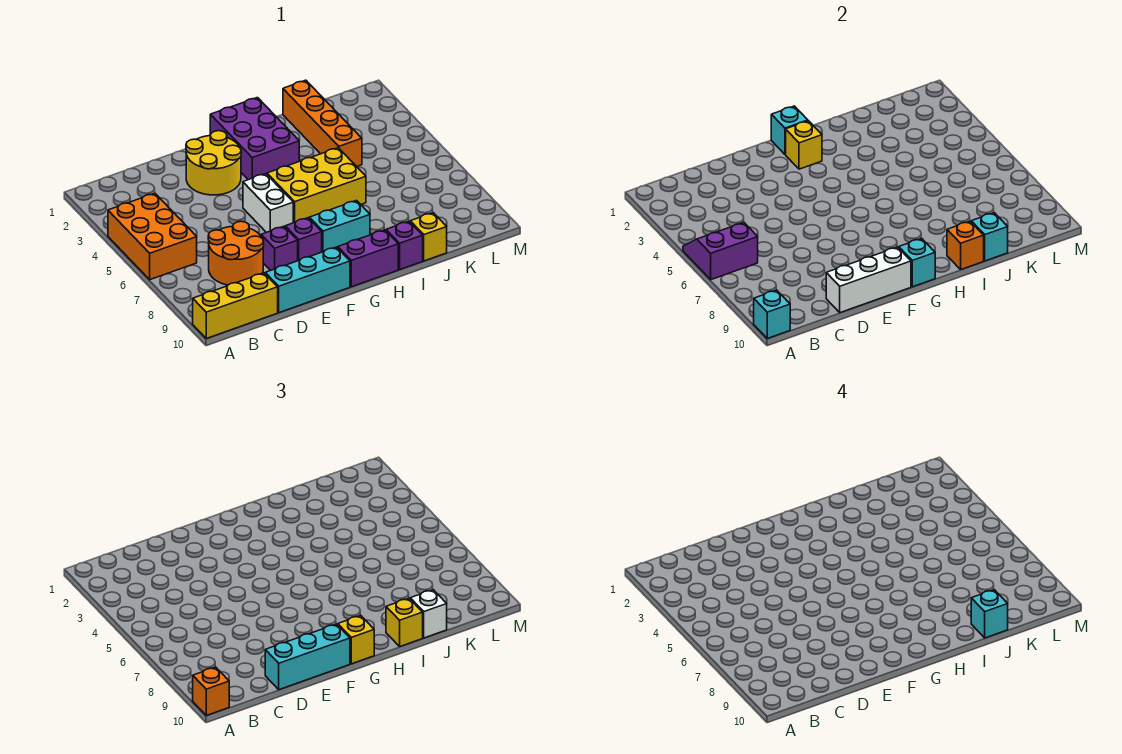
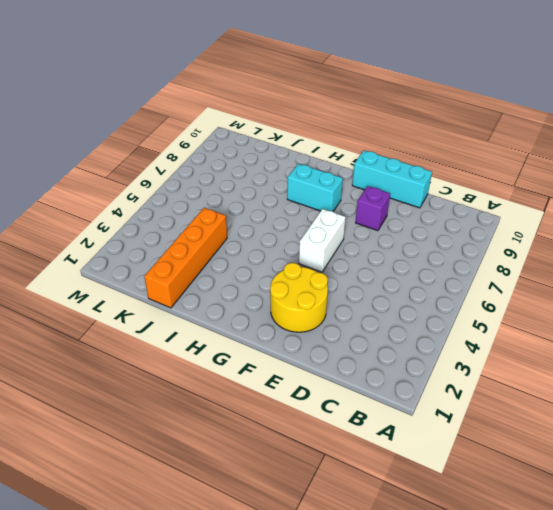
none -> orange brick A4:B6 level 1
none -> yellow brick A10:C10 level 1
none -> orange round brick C7:D8 level 1

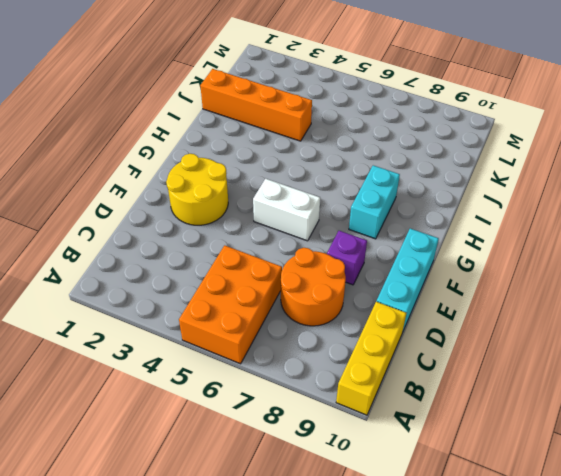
orange brick A5:C6 level 1 -> orange brick A4:B6 level 1
none -> purple brick F8 level 1
none -> purple brick G1:H3 level 1
none -> yellow brick G5:I6 level 1

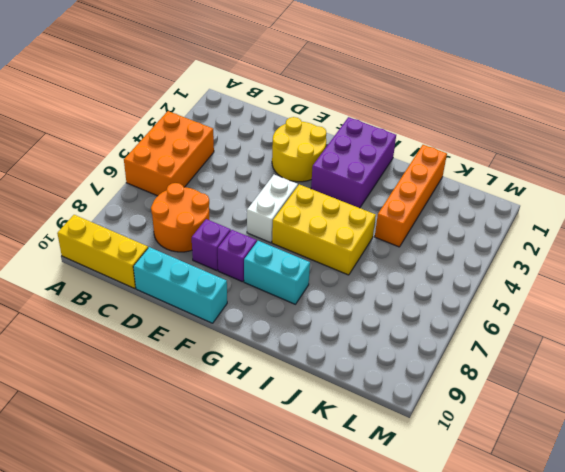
none -> purple brick G10:H10 level 1
none -> purple brick I10 level 1
none -> yellow brick J10 level 1

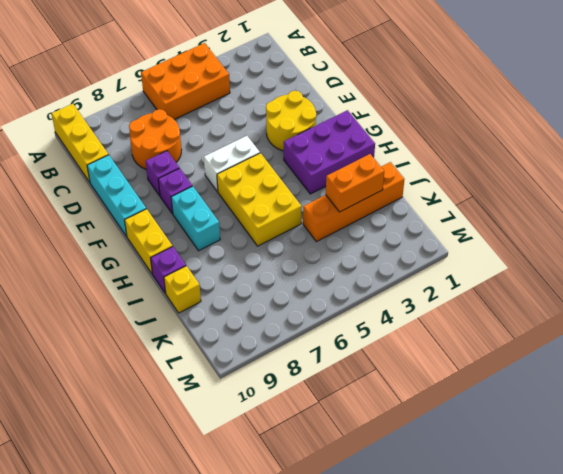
yellow brick G10:H10 level 1 -> purple brick G10:H10 level 1
orange brick J2:J3 level 2 -> none
none -> purple slope A5:B6 level 2 top 6
none -> cyan brick A10 level 2
none -> white brick D10:F10 level 2

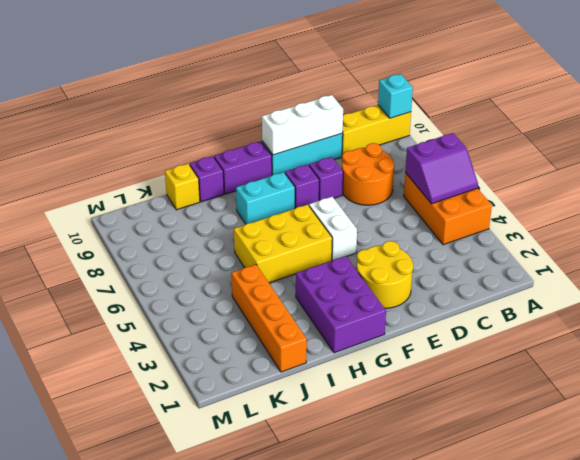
none -> cyan brick G1 level 2
none -> yellow brick G2 level 2
none -> cyan brick G10 level 2

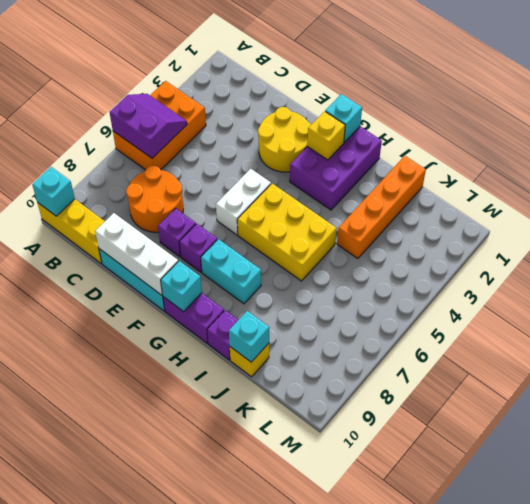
none -> orange brick I10 level 2
none -> orange brick A10 level 3
none -> cyan brick D10:F10 level 3

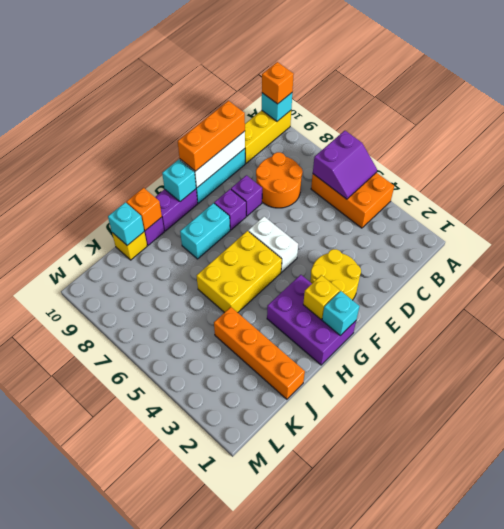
orange brick D10:F10 level 3 -> cyan brick D10:F10 level 3
none -> yellow brick G10 level 3
none -> yellow brick I10 level 3
none -> white brick J10 level 3

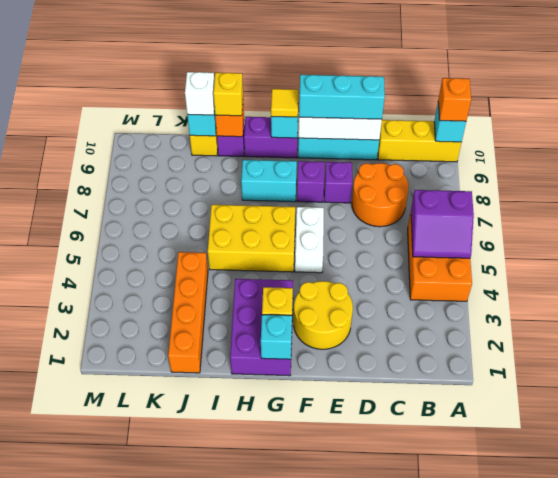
yellow tile G10 level 3 -> yellow brick G10 level 3
none -> cyan brick J10 level 4

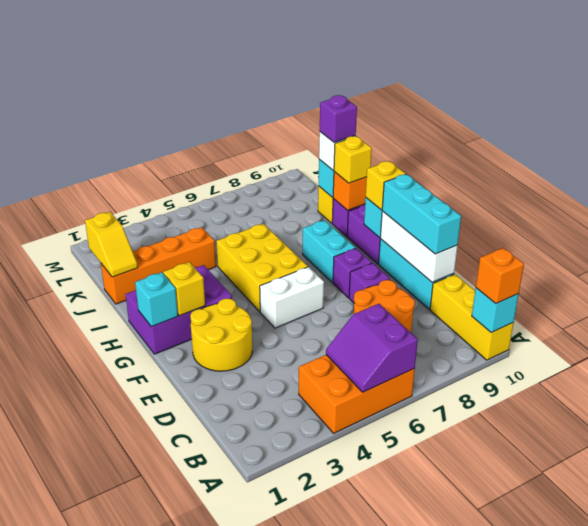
yellow slope J1:K1 level 2 top K -> none
purple brick J10 level 4 -> cyan brick J10 level 4

